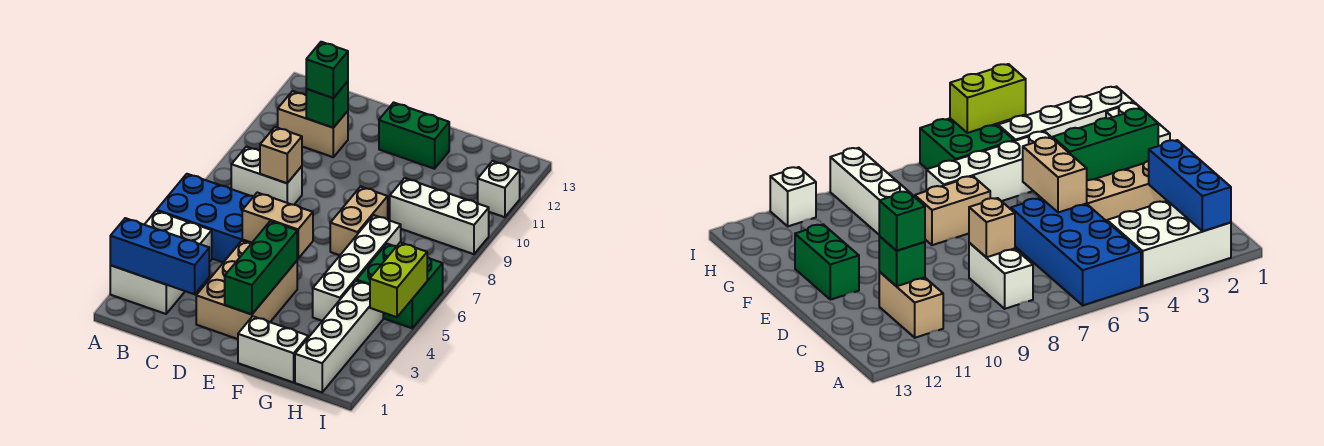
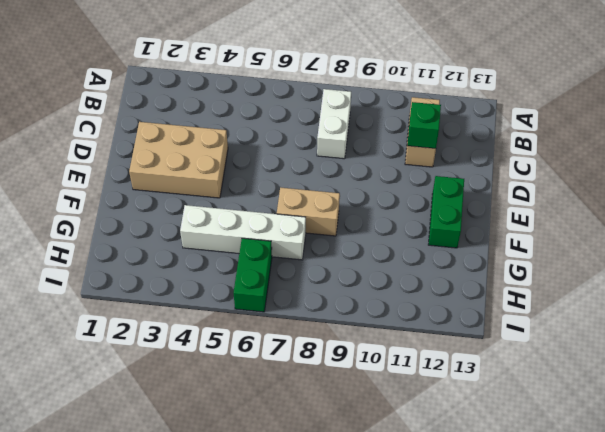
green brick H6:I6 level 1 -> green brick H5:I6 level 1
none -> white brick A2:B4 level 1
none -> blue brick A5:D6 level 1
none -> white brick F1:G1 level 1

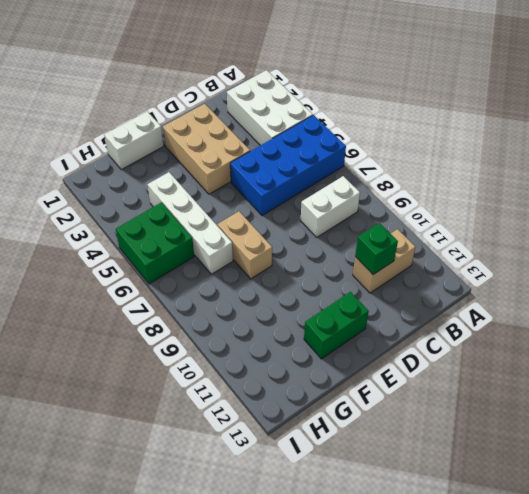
none -> white brick G9:I9 level 1
none -> white brick H1:H4 level 1
none -> white brick I11 level 1

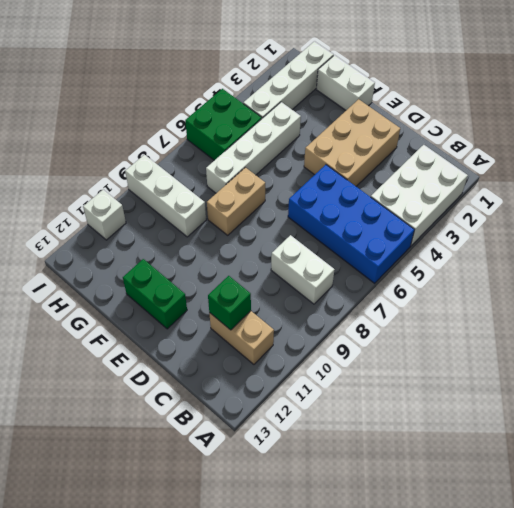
none -> blue brick A2:C2 level 2
none -> tan brick C8 level 2
none -> tan brick D5:E5 level 2

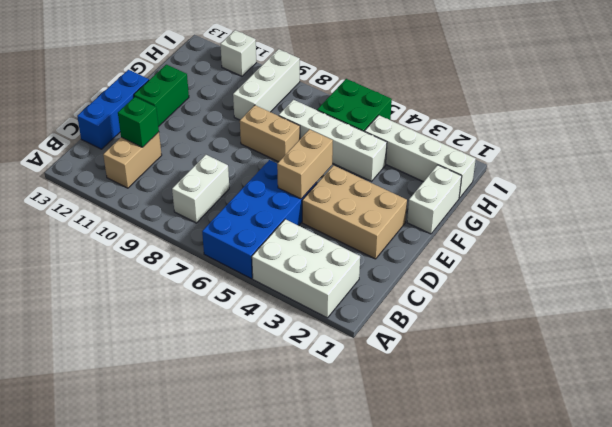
blue brick C13:E13 level 1 -> blue brick A2:C2 level 2
none -> tan brick C8 level 2
none -> green brick E2:E4 level 2
none -> lime brick I4:I5 level 2

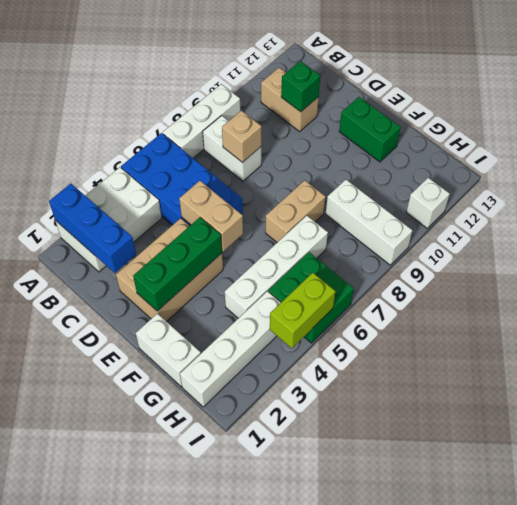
white brick A7:A9 level 1 -> none
none -> green brick C11 level 3

